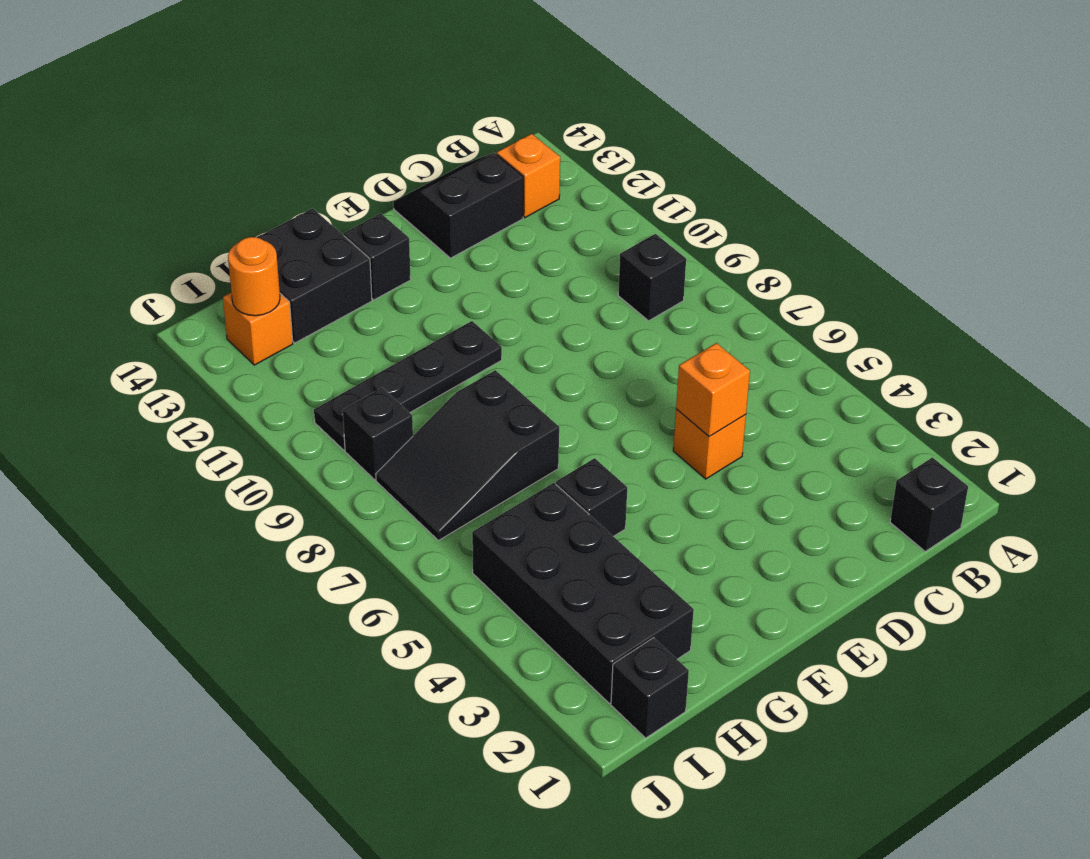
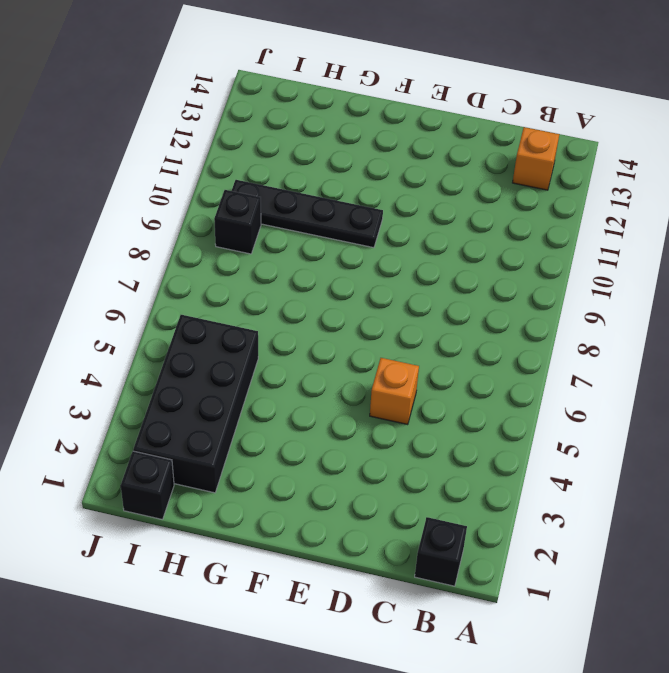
none -> black brick B9 level 1
none -> black slope C13:D14 level 1 top 13
none -> black brick F13 level 1

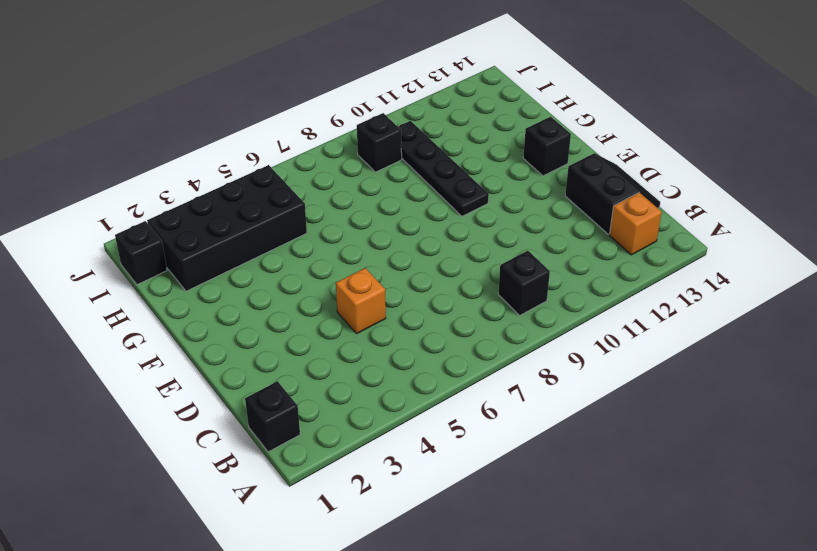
none -> black brick G5 level 1
none -> black slope G7:I8 level 1 top G
none -> black brick G13:H14 level 1

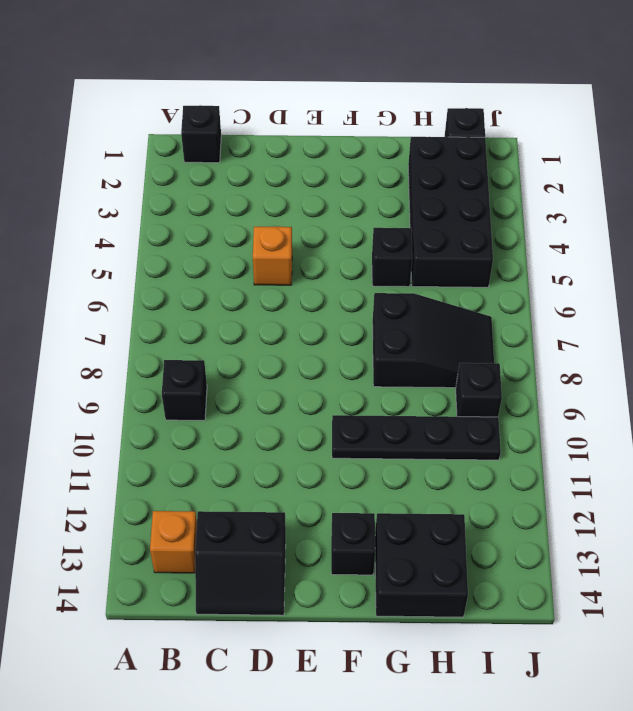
none -> orange brick I13 level 1
none -> orange brick D5 level 2
none -> orange round brick I13 level 2

